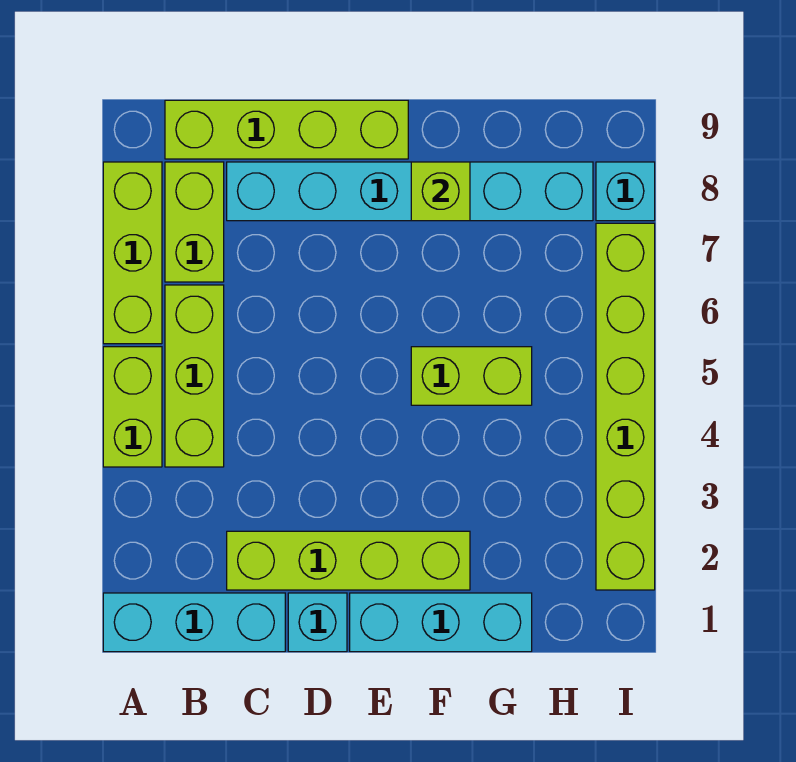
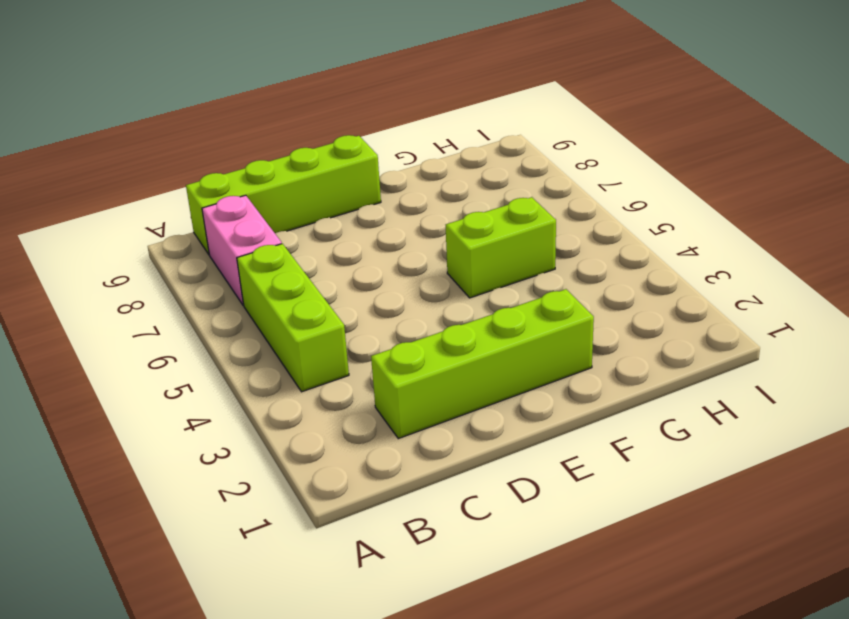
pink brick B7:B8 level 1 -> lime brick B7:B8 level 1
none -> cyan brick A1:C1 level 1
none -> lime brick A4:A5 level 1
none -> lime brick A6:A8 level 1

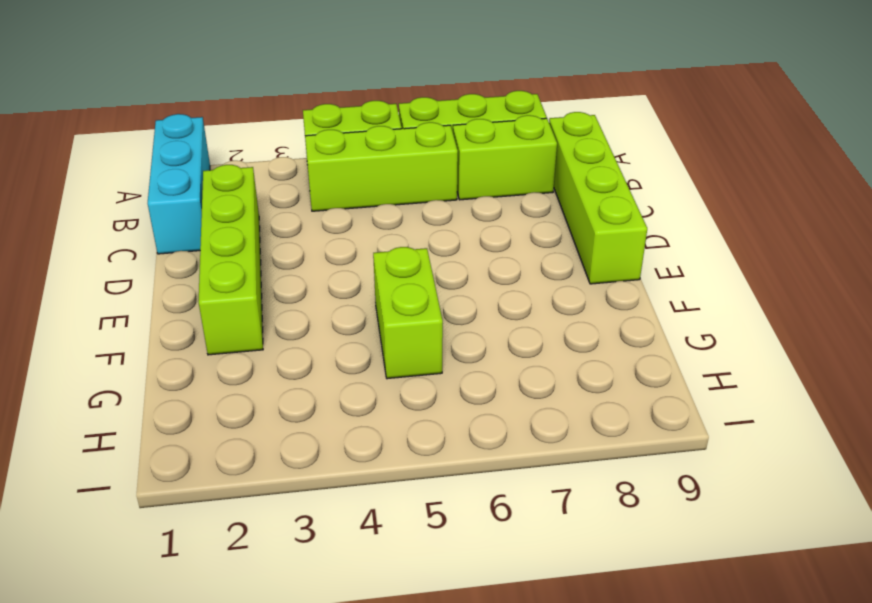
none -> cyan brick C8:H8 level 1
none -> cyan brick D1 level 1
none -> cyan brick E1:G1 level 1

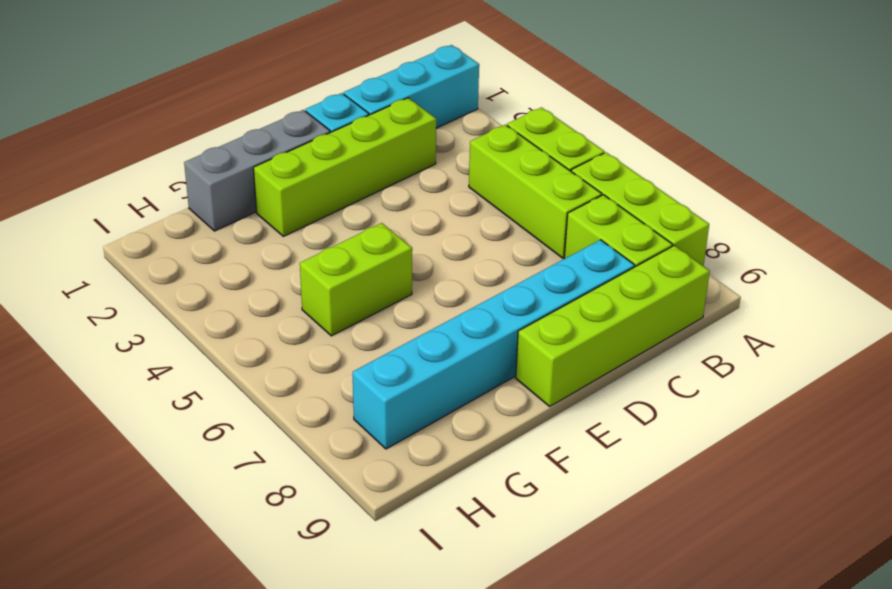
grey brick E1:G1 level 1 -> cyan brick E1:G1 level 1
none -> lime brick I2:I7 level 1
none -> cyan brick I8 level 1
none -> lime brick F8 level 2

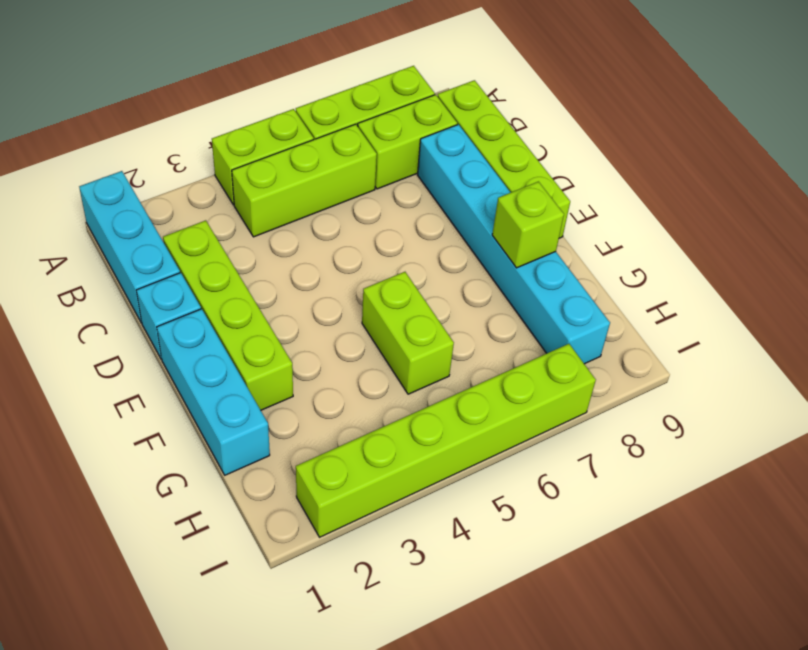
none -> cyan brick I8 level 1

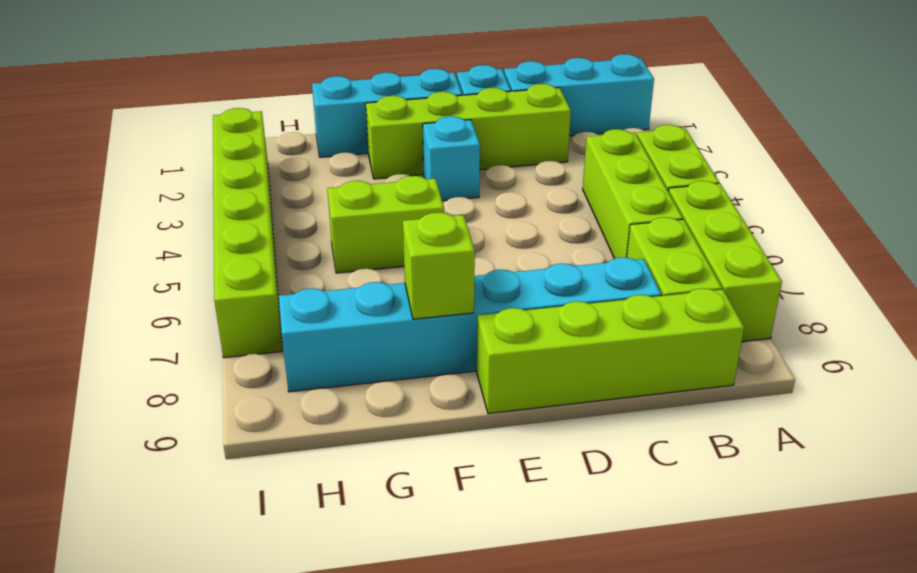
cyan brick E3 level 1 -> cyan brick I8 level 1

